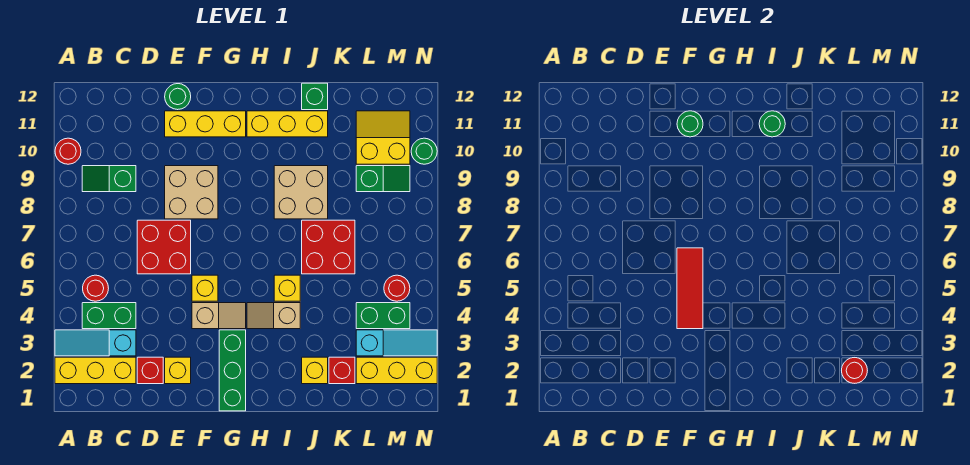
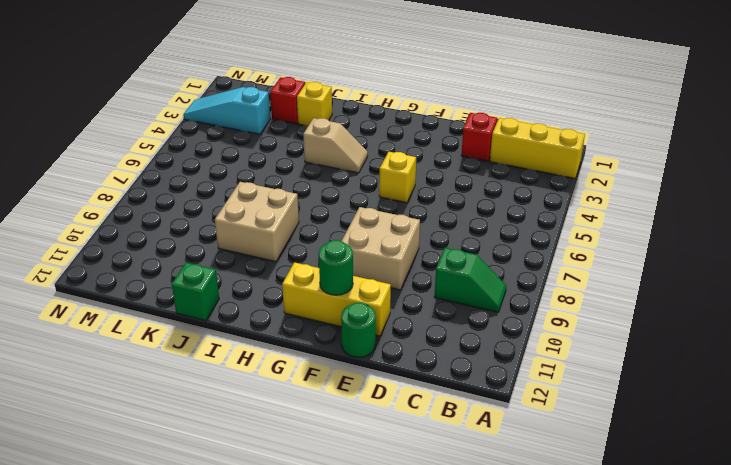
none -> cyan slope A3:C3 level 1 top C
none -> red round brick A10 level 1
none -> green brick B4:C4 level 1
none -> red round brick B5 level 1

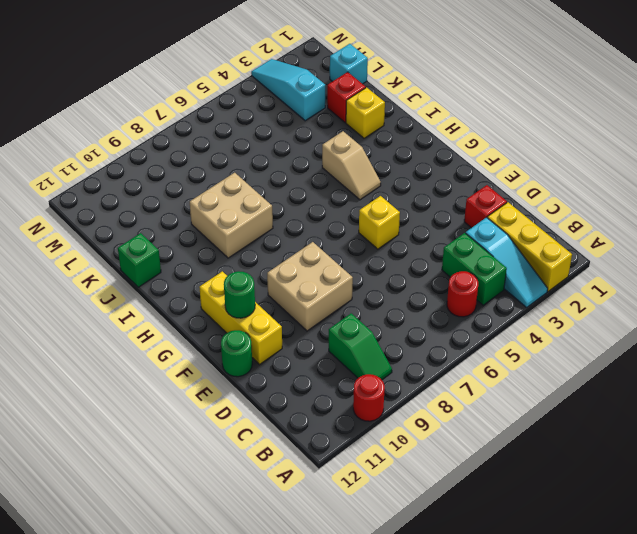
cyan brick L1 level 1 -> none
none -> red brick D6:E7 level 1
none -> yellow brick E2 level 1
none -> tan slope F4:G4 level 1 top F
none -> green brick G1:G3 level 1

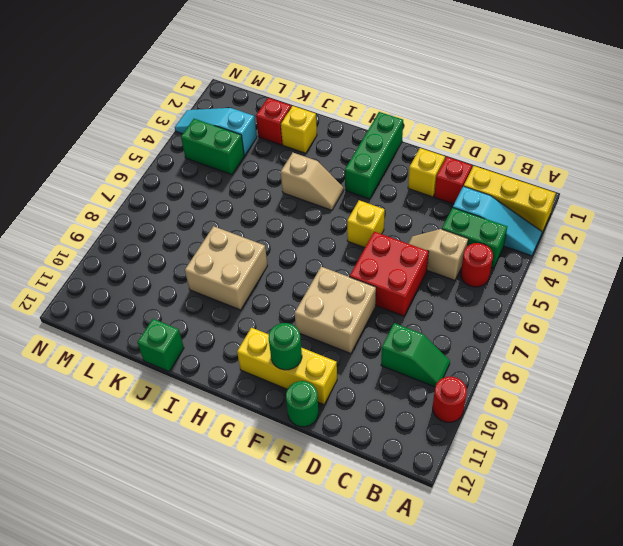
tan slope C5:D5 level 1 top C -> tan slope F4:G4 level 1 top F
none -> yellow brick H11:J11 level 1
none -> yellow brick I5 level 1
none -> red brick J6:K7 level 1
none -> yellow brick L2:N2 level 1

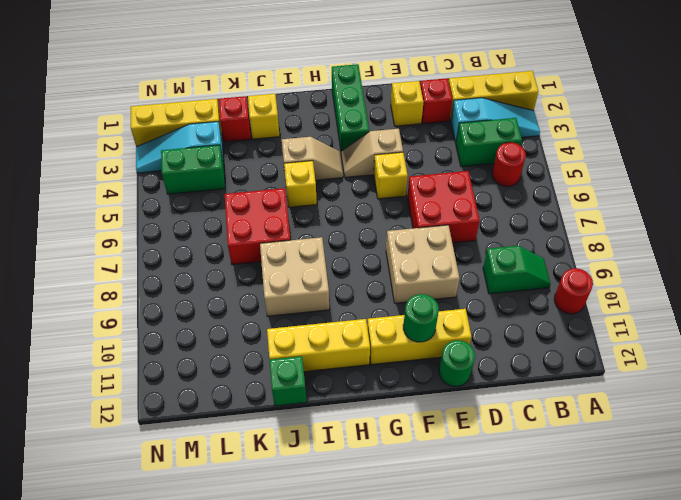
none -> green slope L9:M9 level 1 top L
none -> yellow slope L10:M11 level 1 top 10
none -> red round brick M5 level 1
none -> green round brick N10 level 1

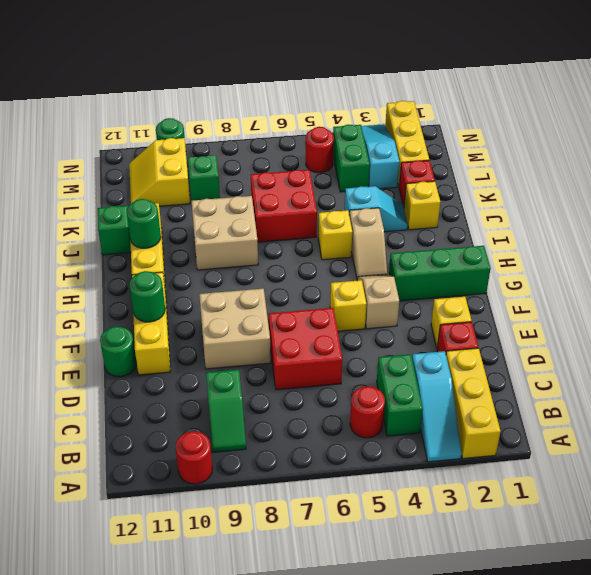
cyan slope J3:J4 level 1 top 4 -> none
none -> red tile F4:F6 level 2
none -> red round brick L2 level 2

